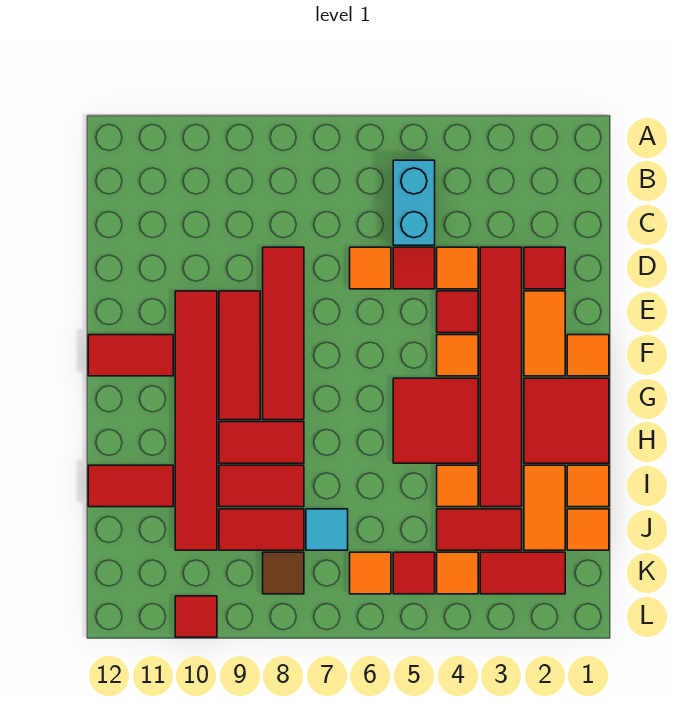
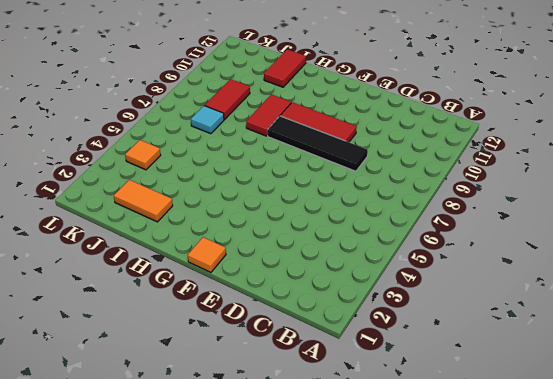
black tile D8:G8 level 1 -> red tile D8:G8 level 1
none -> cyan brick B5:C5 level 1
none -> red tile D2 level 1
none -> red tile D3:I3 level 1
none -> orange tile D4 level 1

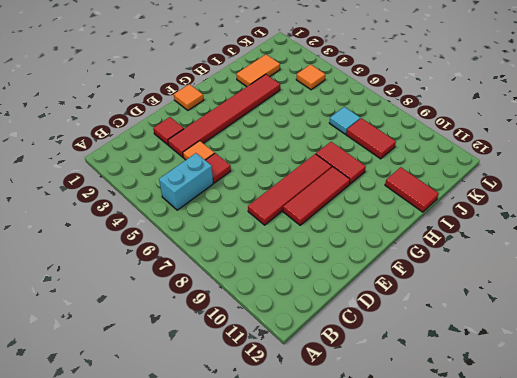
none -> orange tile D6 level 1
none -> orange tile E2:F2 level 1
none -> red tile E4 level 1
none -> red tile E10:J10 level 1

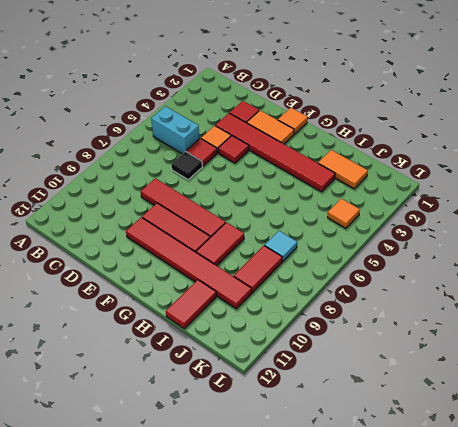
black tile D6 level 1 -> orange tile D6 level 1
none -> orange tile F4 level 1
none -> red tile F11:F12 level 1
none -> red tile G1:H2 level 1
none -> red tile G4:H5 level 1

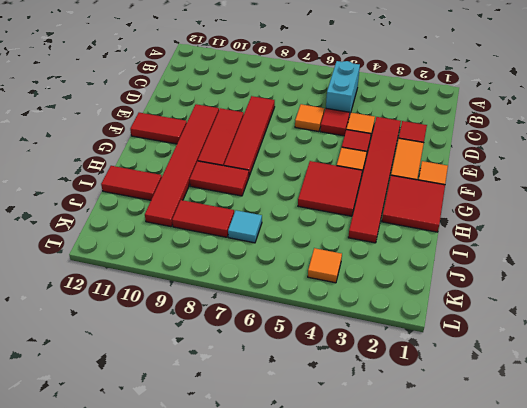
none -> orange tile I1 level 1
none -> orange tile I2:J2 level 1
none -> orange tile I4 level 1
none -> red tile I8:I9 level 1

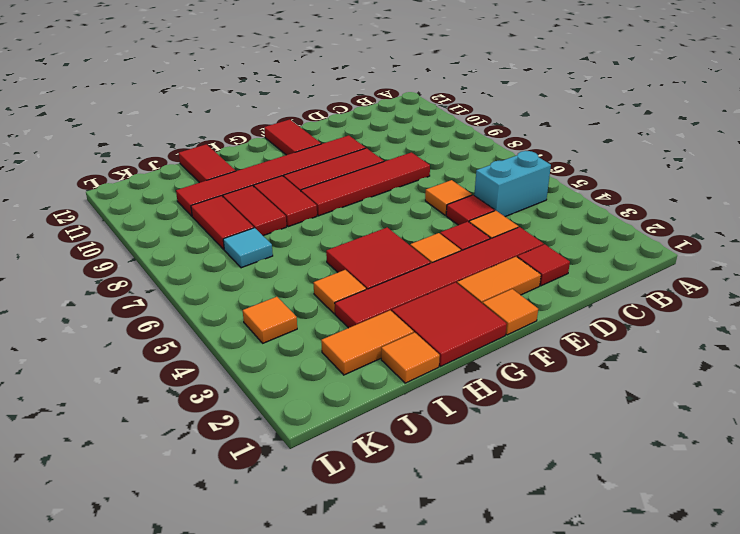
none -> orange tile J1 level 1
none -> red tile J3:J4 level 1
none -> red tile K2:K3 level 1
none -> red tile K5 level 1

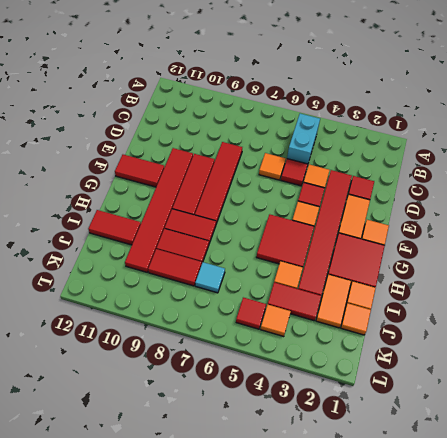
none -> red tile K2:K3 level 1
none -> orange tile K6 level 1
none -> brown tile K8 level 1
none -> red tile L10 level 1

